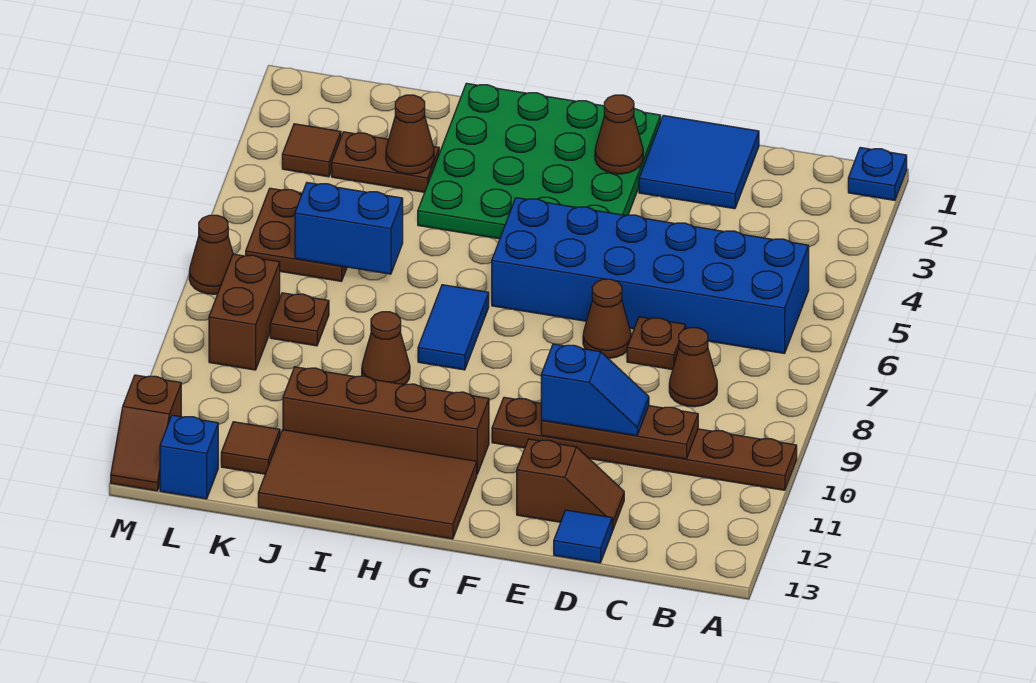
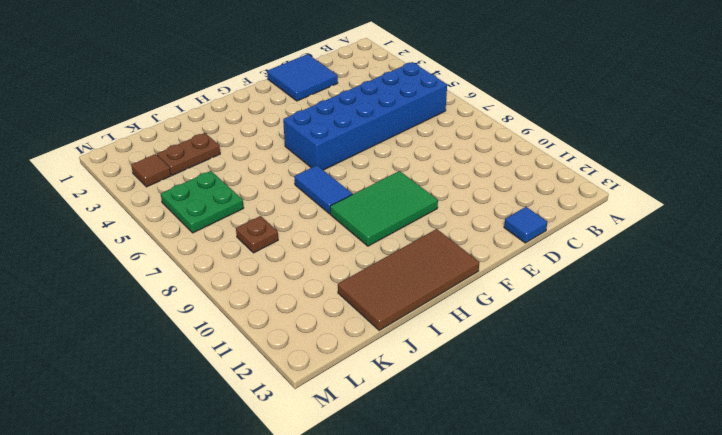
green tile F9:H10 level 1 -> brown plate A10:F10 level 1
green plate K5:L6 level 1 -> brown plate K5:L6 level 1
none -> blue plate A1 level 1
none -> brown cone C8 level 1
none -> brown plate D7 level 1

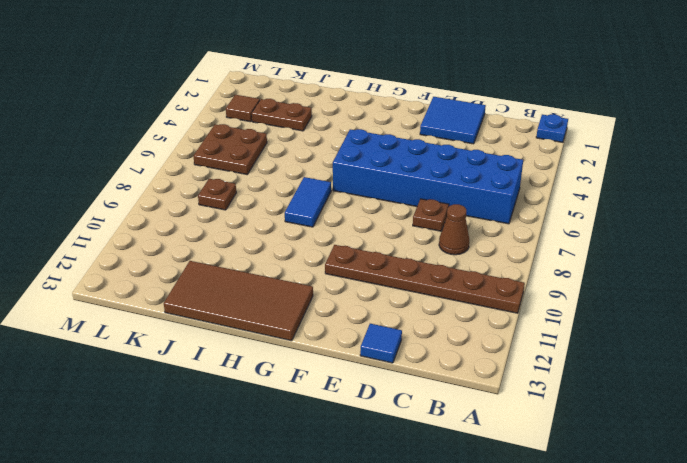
none -> brown slope D12:E12 level 1 top E
none -> brown cone E7 level 1
none -> green plate F1:I4 level 1

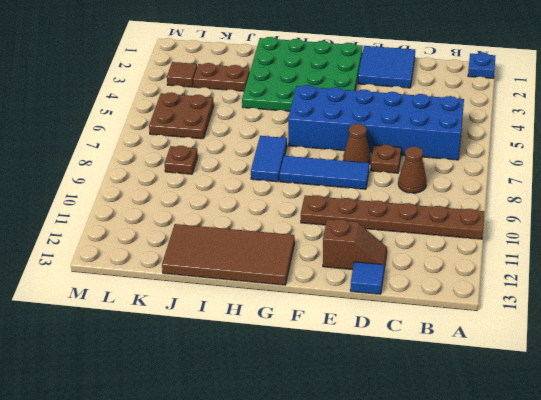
blue tile E8:G8 level 1 -> none
none -> brown brick G11:J11 level 1
none -> brown cone I9 level 1
none -> brown tile K12 level 1

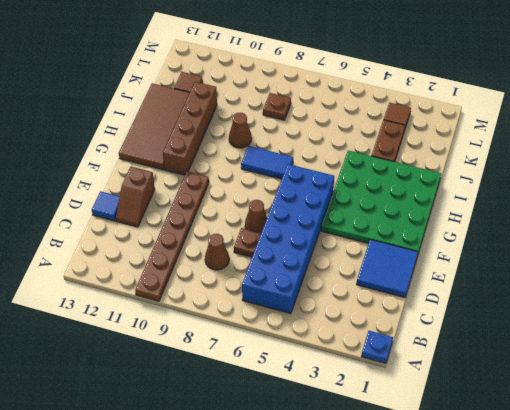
none -> brown plate K5:L6 level 1
none -> brown brick L8:L9 level 1
none -> blue brick L13 level 1

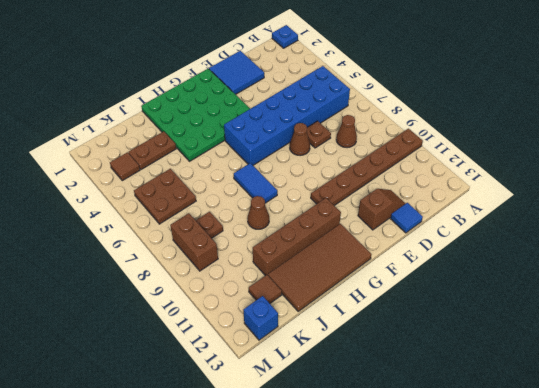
none -> brown cone M7 level 1
none -> brown slope M12:M13 level 1 top 12
none -> brown plate C10:E10 level 2

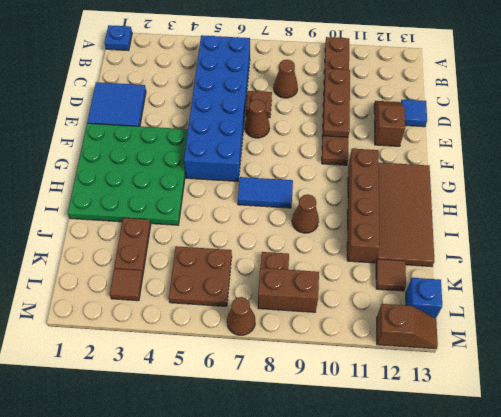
none -> brown cone F2 level 2
none -> brown cone J3 level 2
none -> blue brick J6:K6 level 2

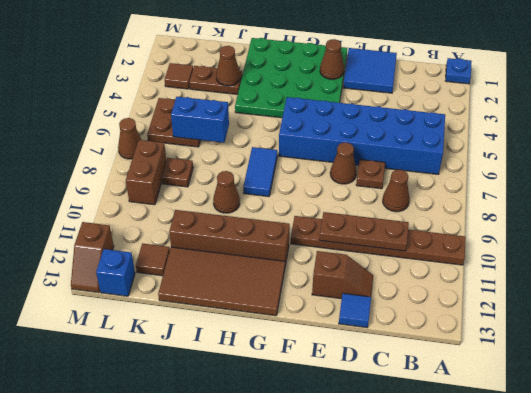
none -> blue slope D10:E10 level 3 top E

